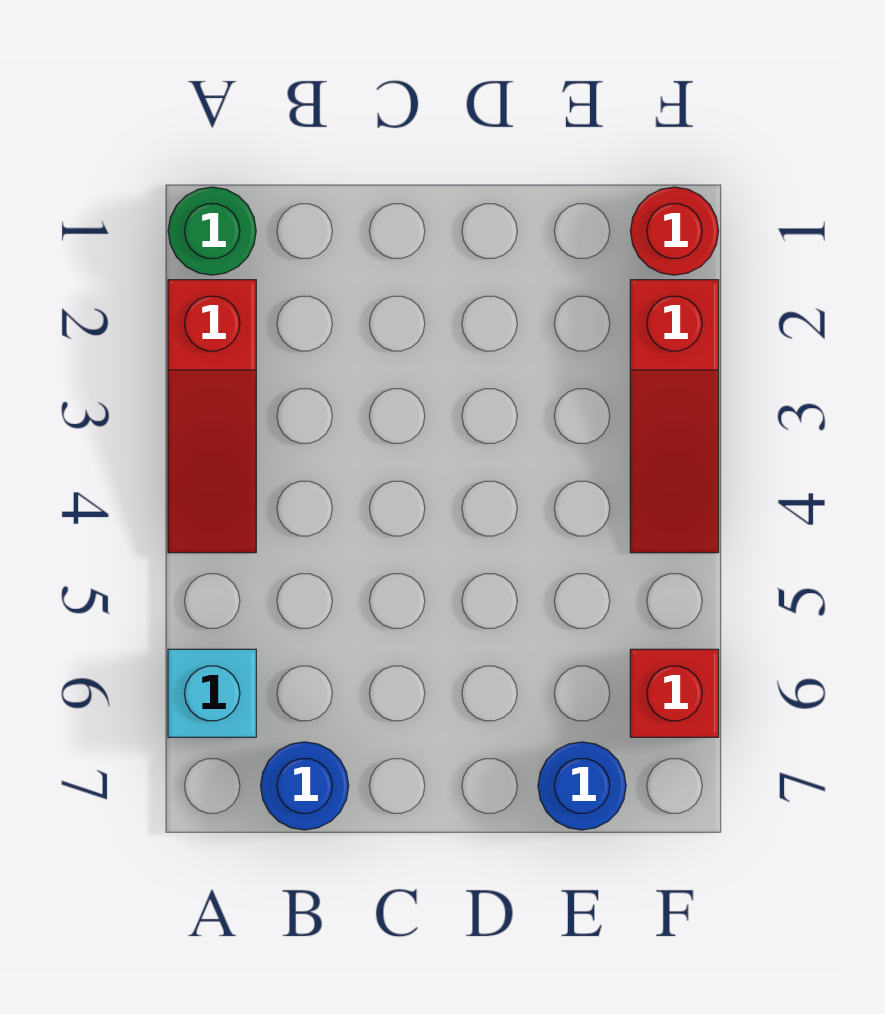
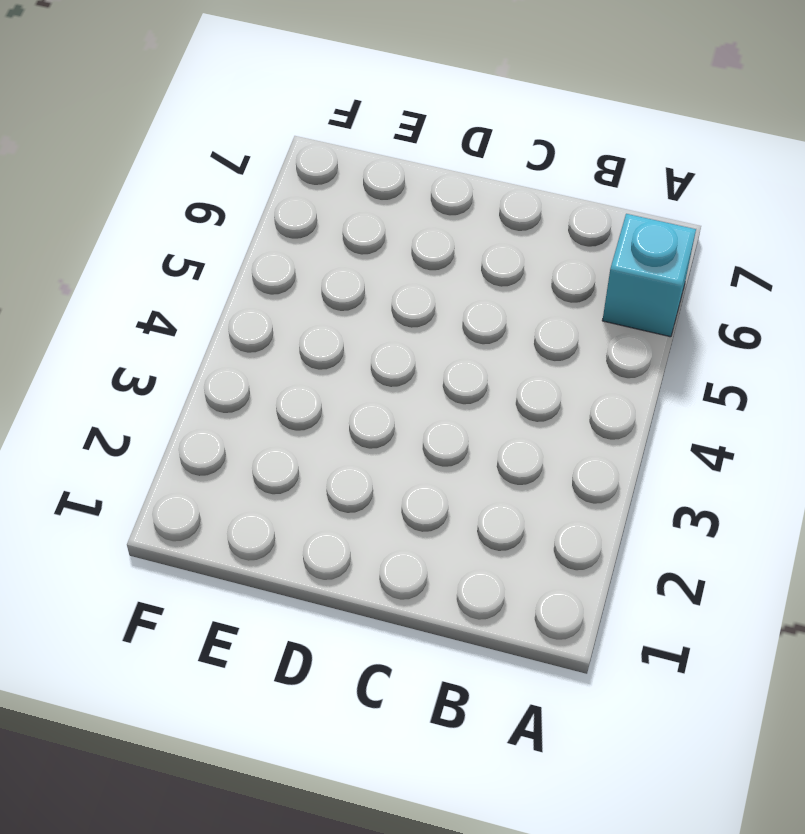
none -> green round brick A1 level 1
none -> red slope A2:A4 level 1 top 2

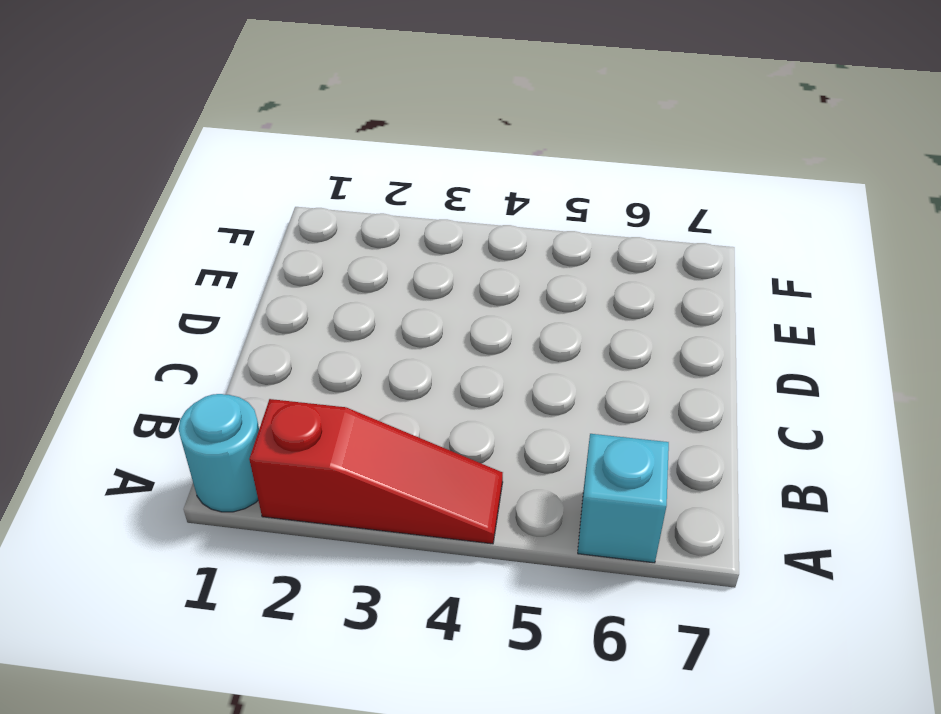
cyan round brick A1 level 1 -> green round brick A1 level 1
none -> blue round brick B7 level 1
none -> blue round brick E7 level 1

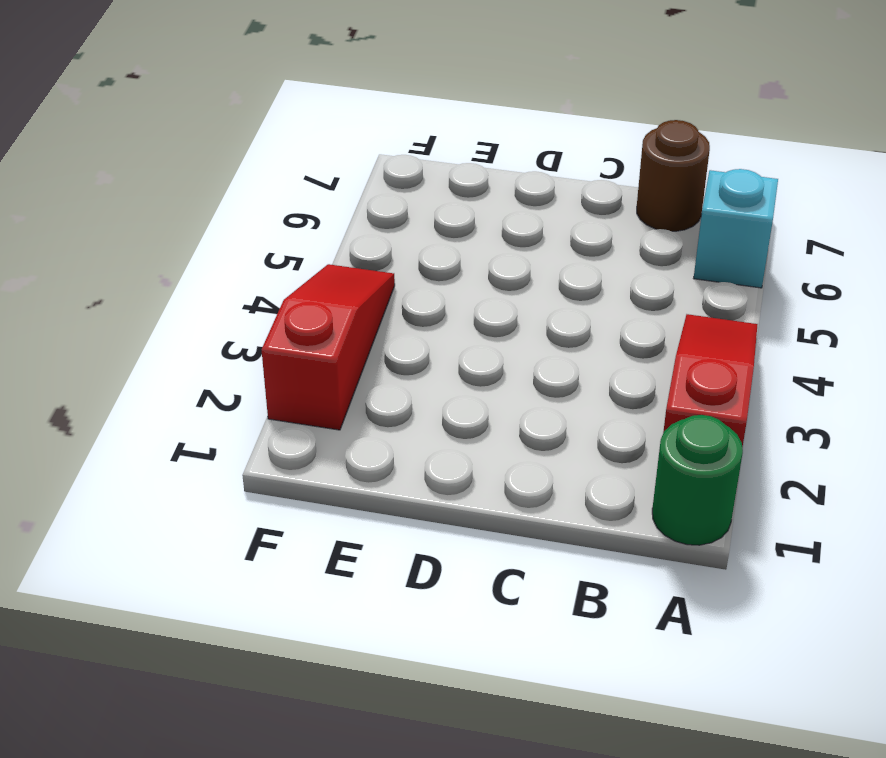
brown round brick B7 level 1 -> blue round brick B7 level 1
none -> blue round brick E7 level 1
none -> red round brick F1 level 1

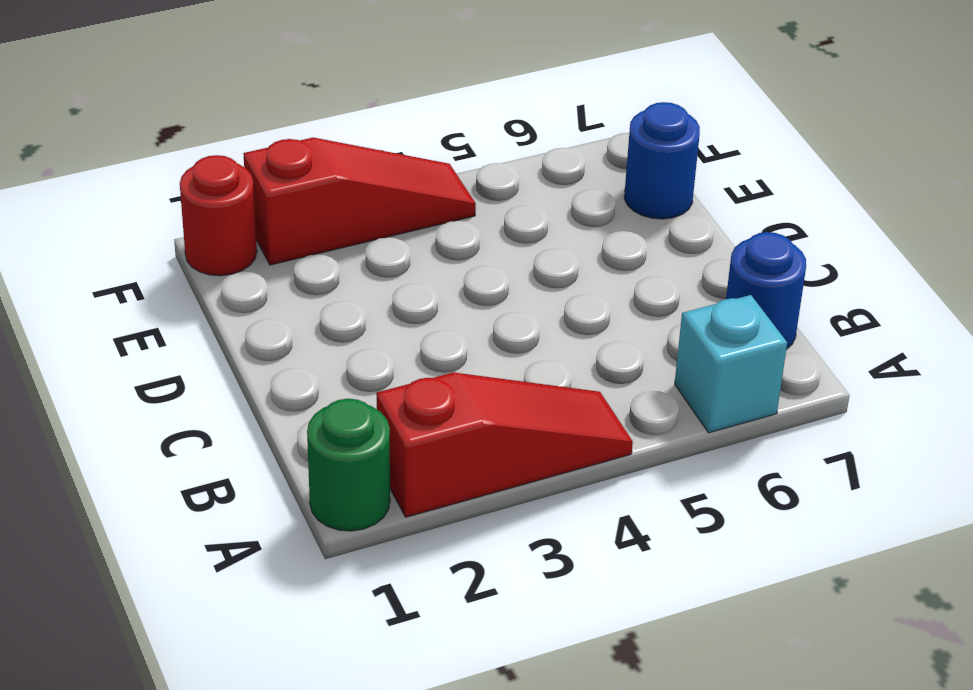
none -> red brick F6 level 1

